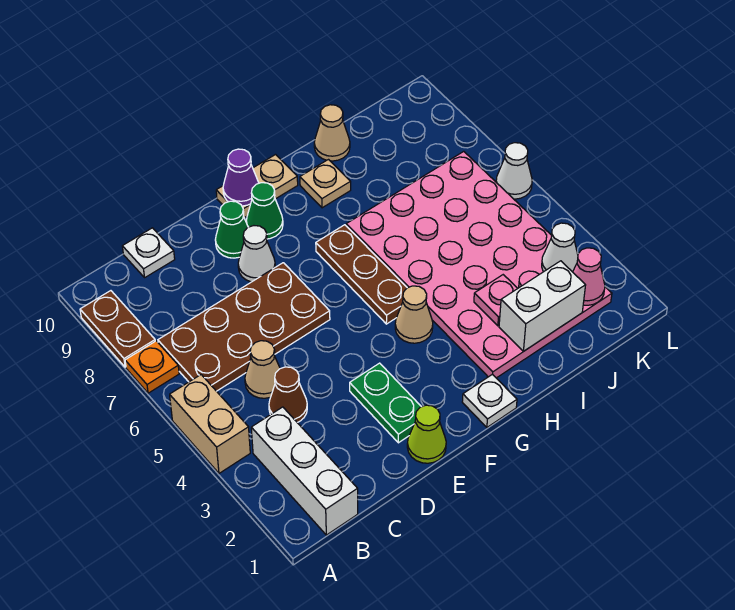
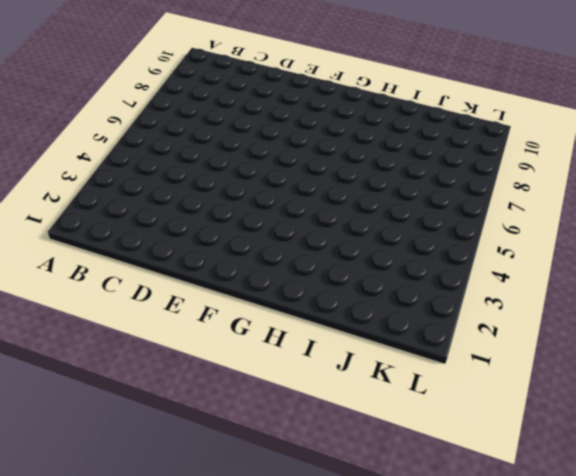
none -> tan brick A4:A5 level 1
none -> orange plate A7 level 1
none -> brown plate A8:A9 level 1

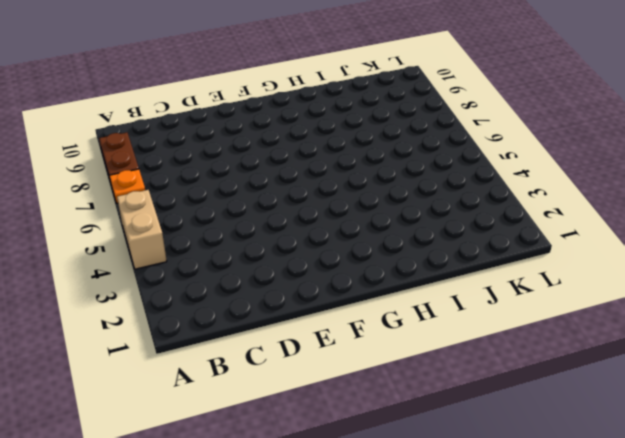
none -> white brick B1:B3 level 1
none -> brown plate B6:E7 level 1
none -> brown cone C4 level 1

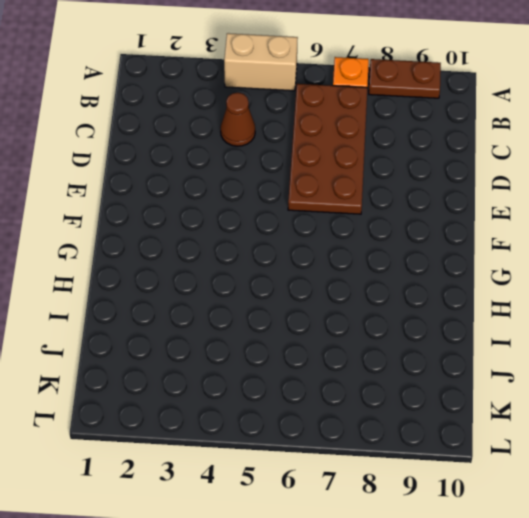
none -> white brick B1:B3 level 1
none -> tan cone C5 level 1
none -> white plate C10 level 1

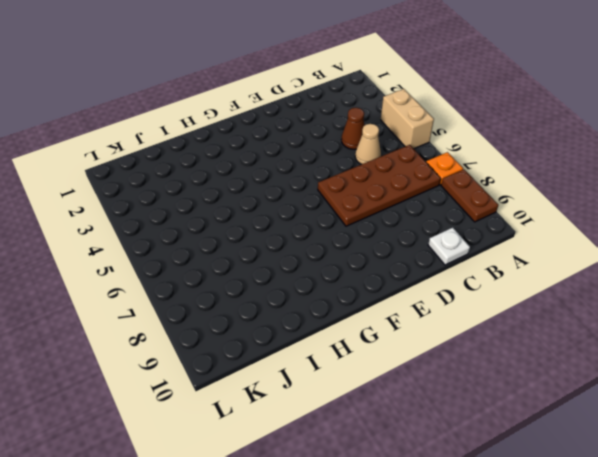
none -> white brick B1:B3 level 1
none -> lime cone E1 level 1
none -> green plate E2:E3 level 1

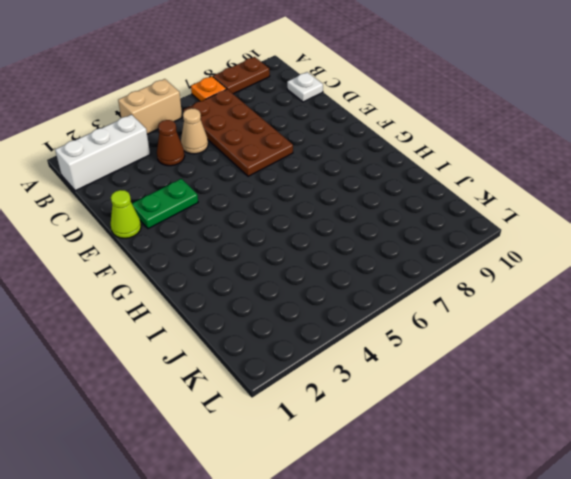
none -> white cone E8 level 1
none -> green cone E9 level 1
none -> green cone F9 level 1

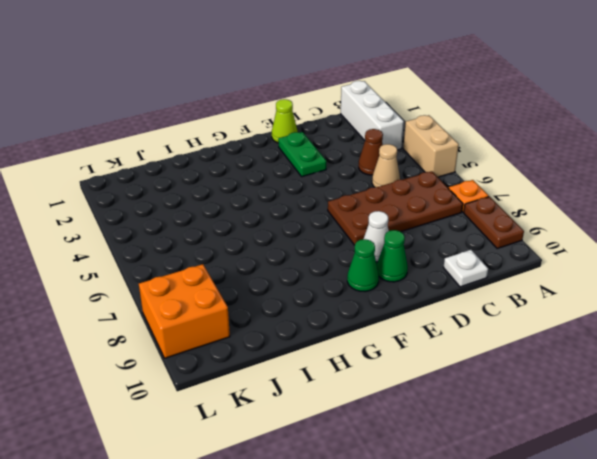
orange brick K8:L9 level 1 -> none
none -> tan plate F10:G10 level 1
none -> white plate G1 level 1
none -> tan cone G4 level 1

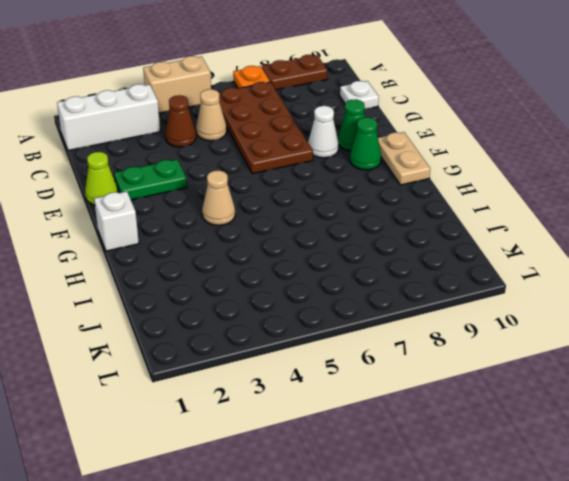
white brick G1 level 1 -> white plate G1 level 1
none -> brown plate G5:G7 level 1
none -> pink plate H2:K7 level 1
none -> tan plate H9 level 1

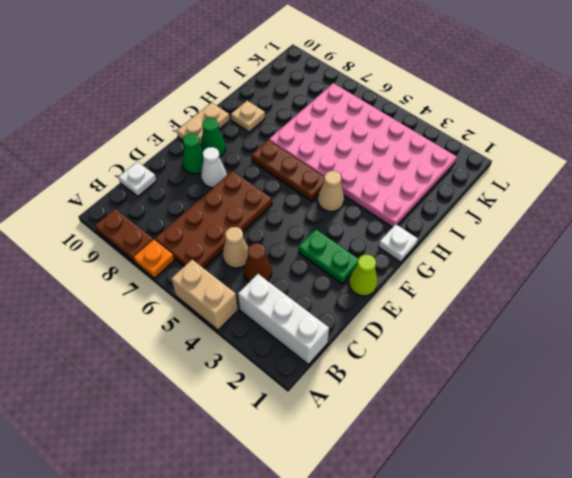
none -> tan cone I10 level 1
none -> white cone L6 level 1
none -> purple cone F10 level 2

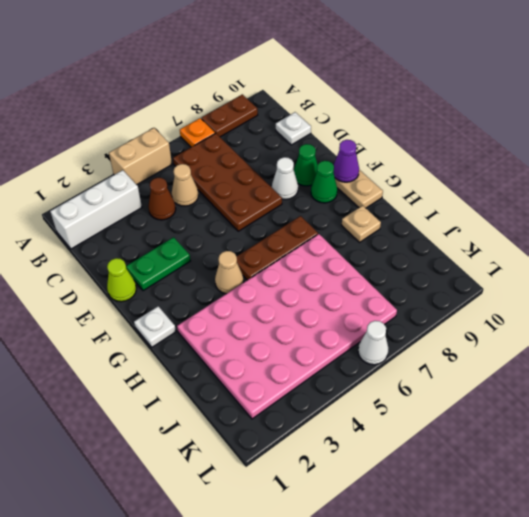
none -> tan cone I10 level 1
none -> white brick I2:J2 level 2
none -> pink plate I3 level 2

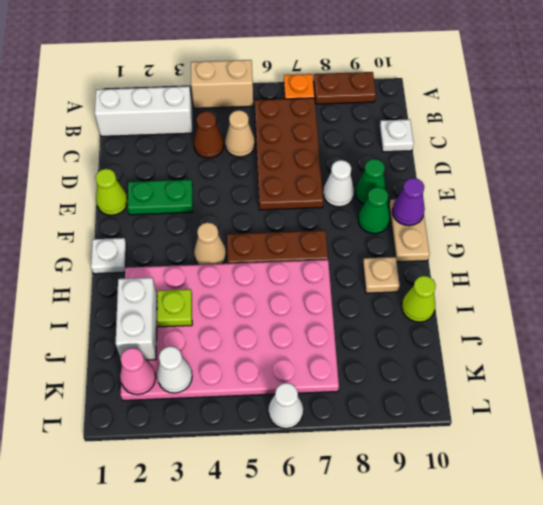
lime plate I3 level 2 -> pink plate I3 level 2
lime cone I10 level 1 -> tan cone I10 level 1

